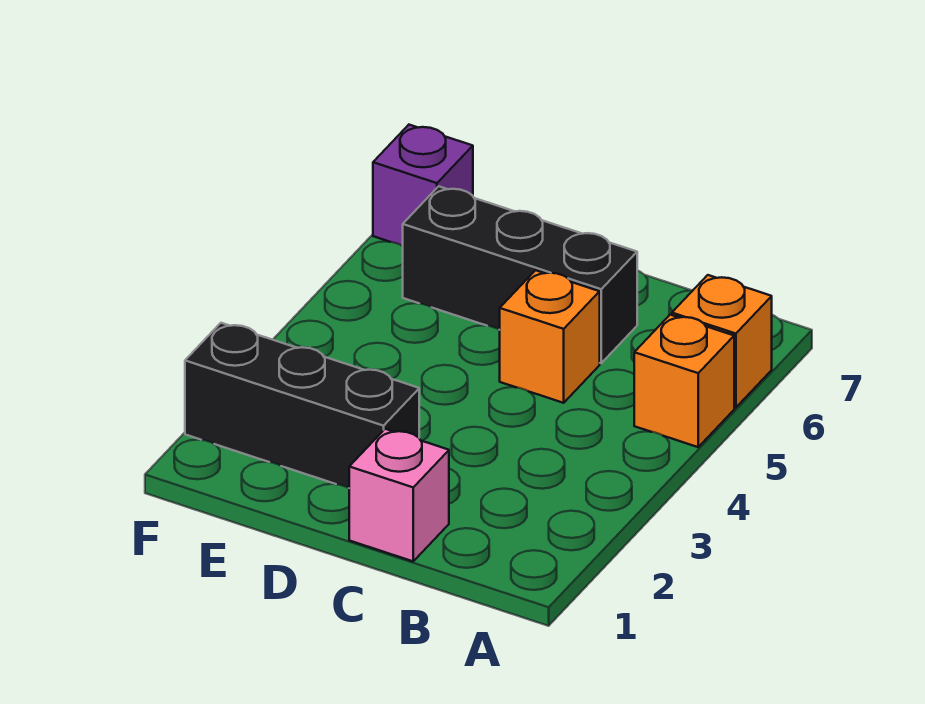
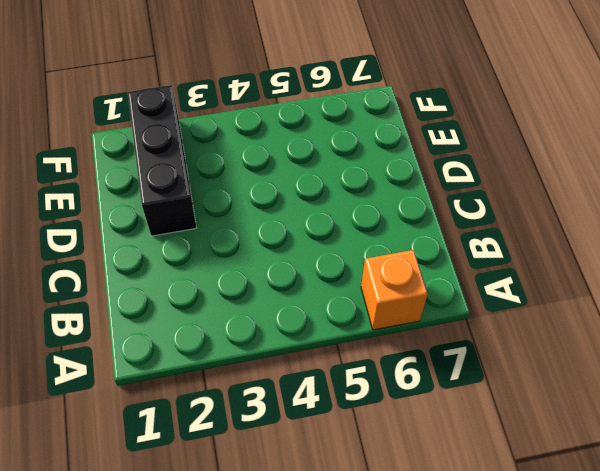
none -> orange brick A5 level 1
none -> pink brick C1 level 1

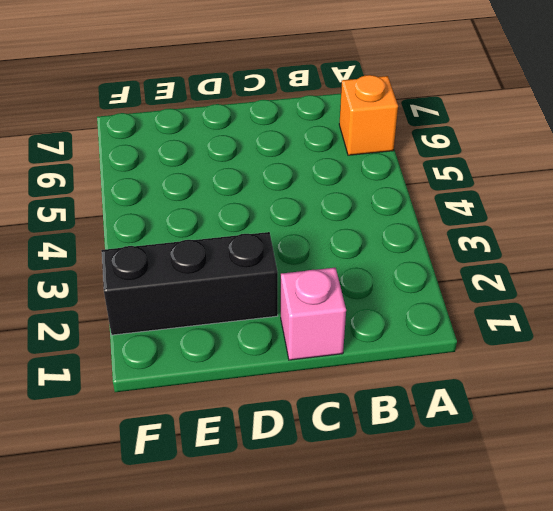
none -> orange brick A5 level 1
none -> orange brick C5 level 1

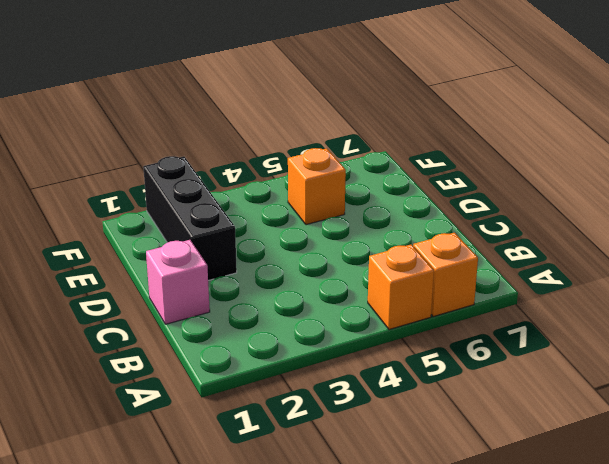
orange brick E5 level 1 -> orange brick C5 level 1
none -> black brick C6:E6 level 1
none -> purple brick F7 level 1

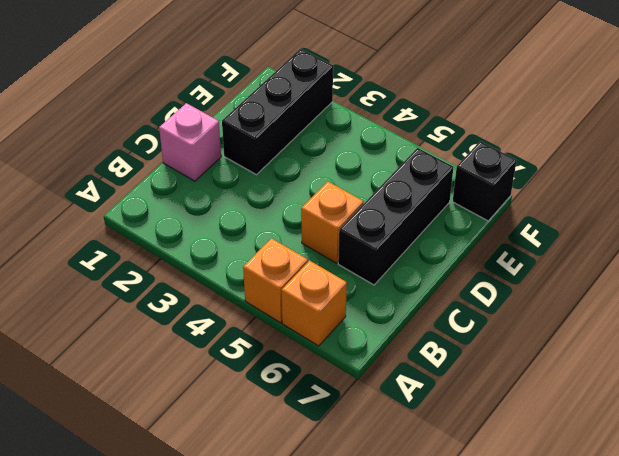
black brick F7 level 1 -> purple brick F7 level 1

